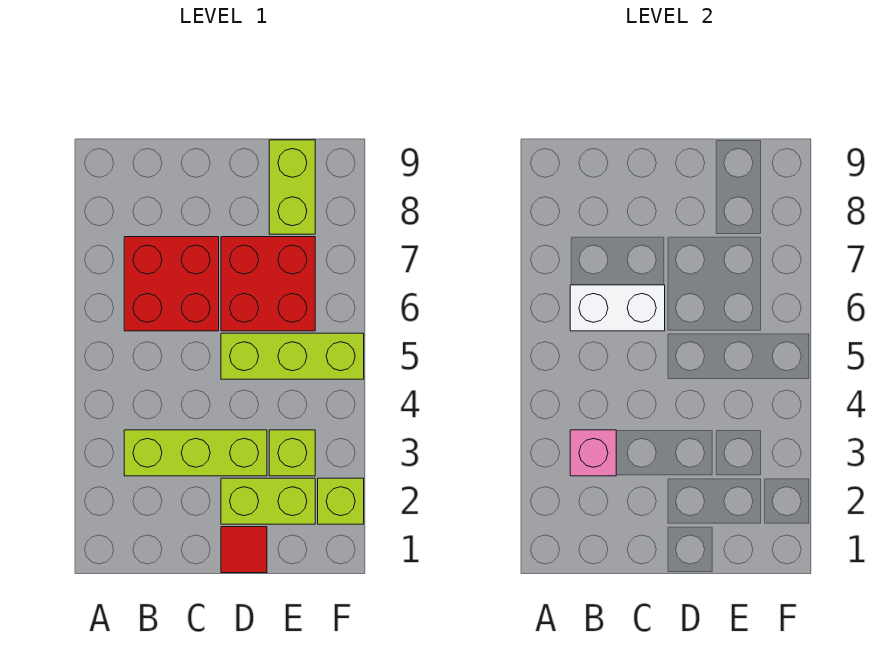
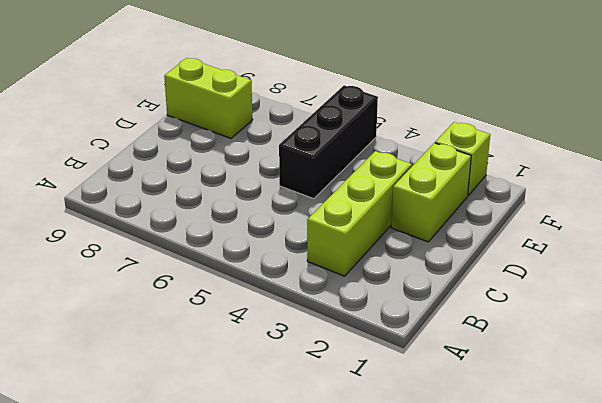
black brick D5:F5 level 1 -> lime brick D5:F5 level 1
none -> red brick B6:C7 level 1
none -> red tile D1 level 1

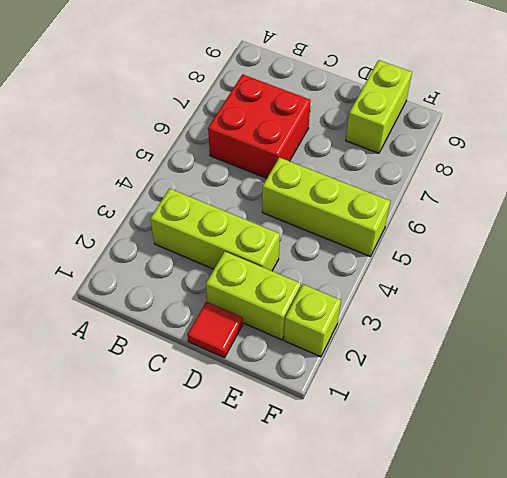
none -> red brick D6:E7 level 1
none -> lime brick E3 level 1

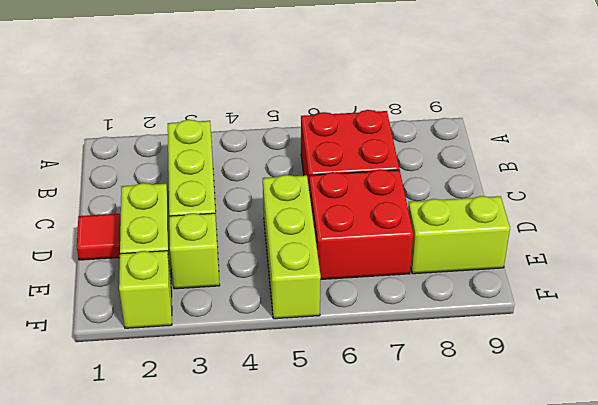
none -> pink brick B3 level 2
none -> white brick B6:C6 level 2

